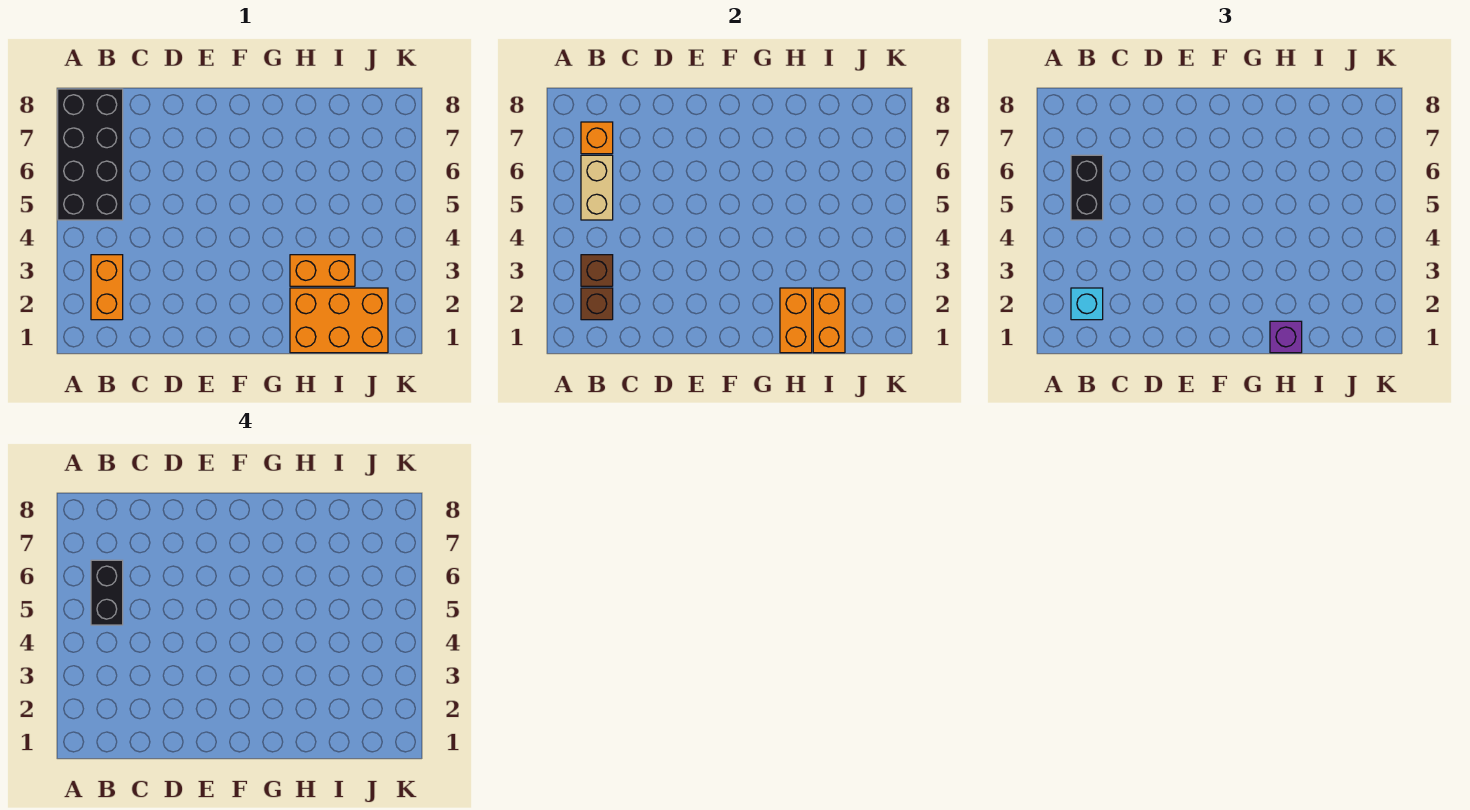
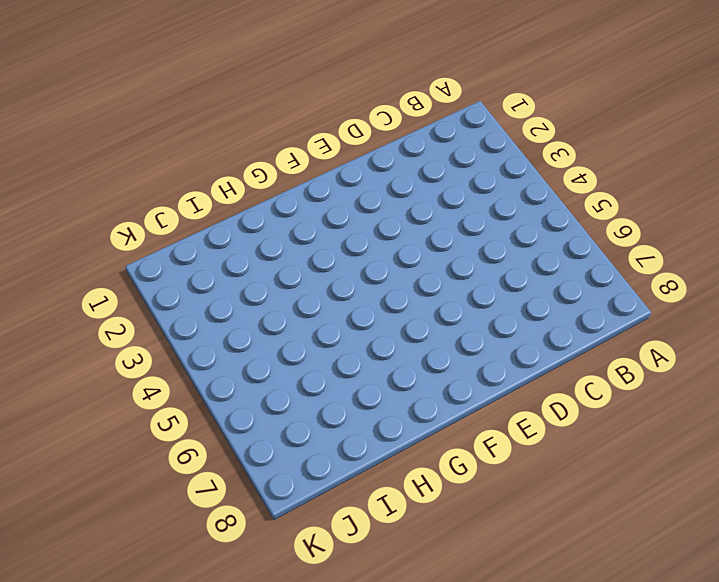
none -> black brick A5:B8 level 1
none -> orange brick B2:B3 level 1
none -> orange brick H1:J2 level 1

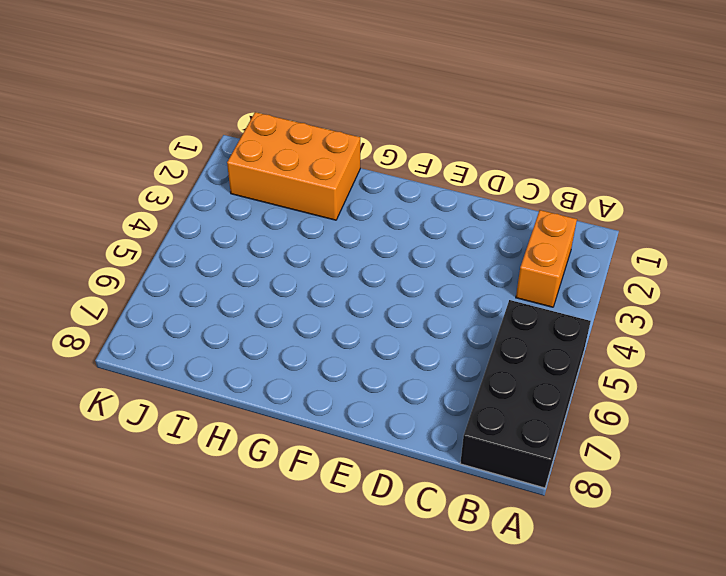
none -> orange brick H3:I3 level 1
none -> brown brick B2 level 2
none -> brown brick B3 level 2

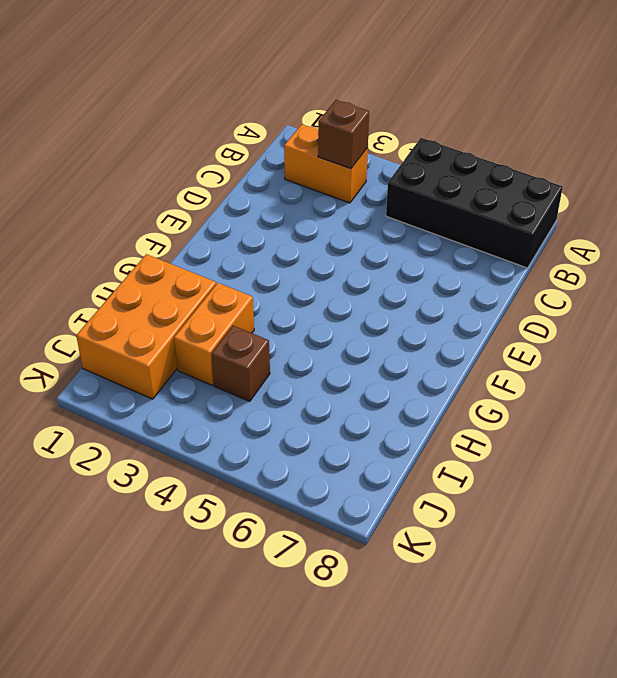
brown brick I4 level 1 -> brown brick B2 level 2
none -> tan brick B5:B6 level 2
none -> orange brick B7 level 2
none -> orange brick H1:H2 level 2

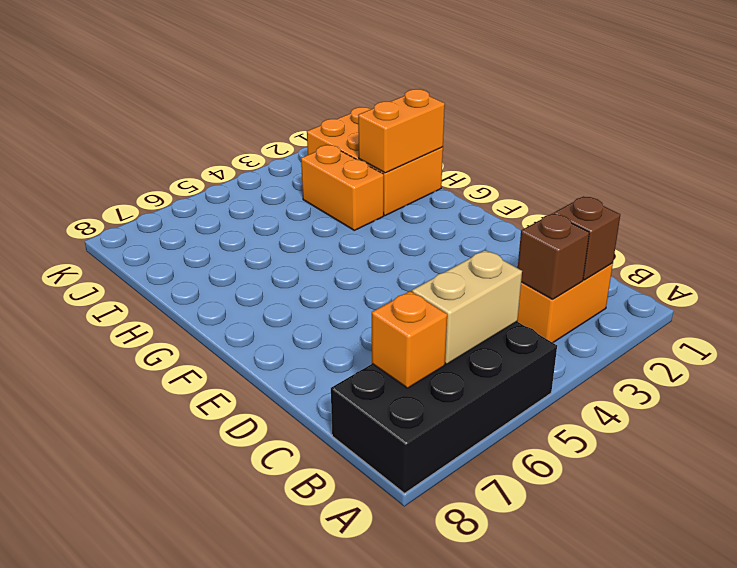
none -> orange brick I1:I2 level 2
none -> cyan brick B2 level 3
none -> black brick B5:B6 level 3

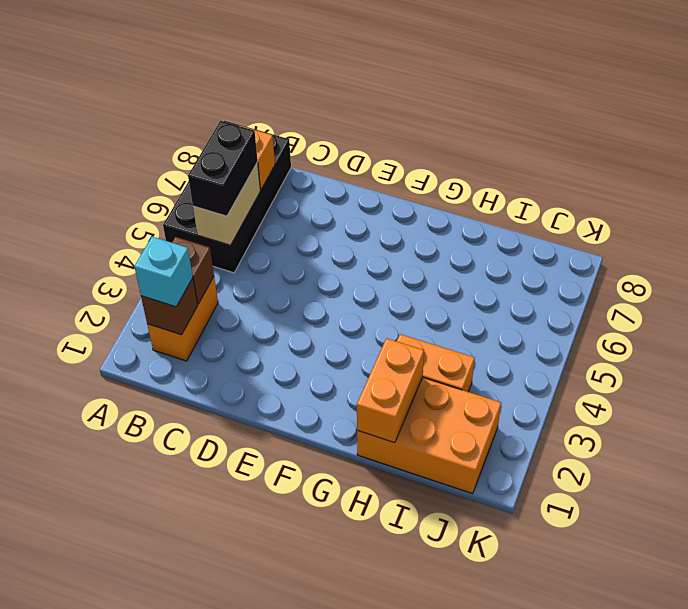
none -> orange brick I1:I2 level 2
none -> purple brick H1 level 3
none -> black brick B5:B6 level 4

